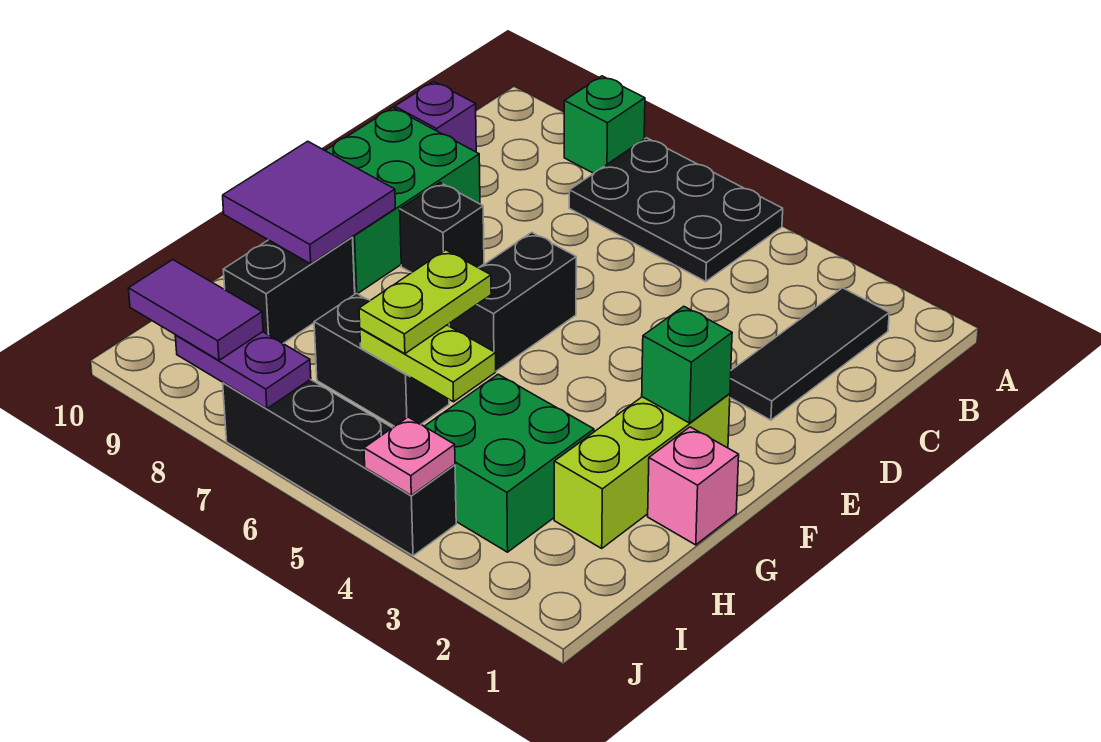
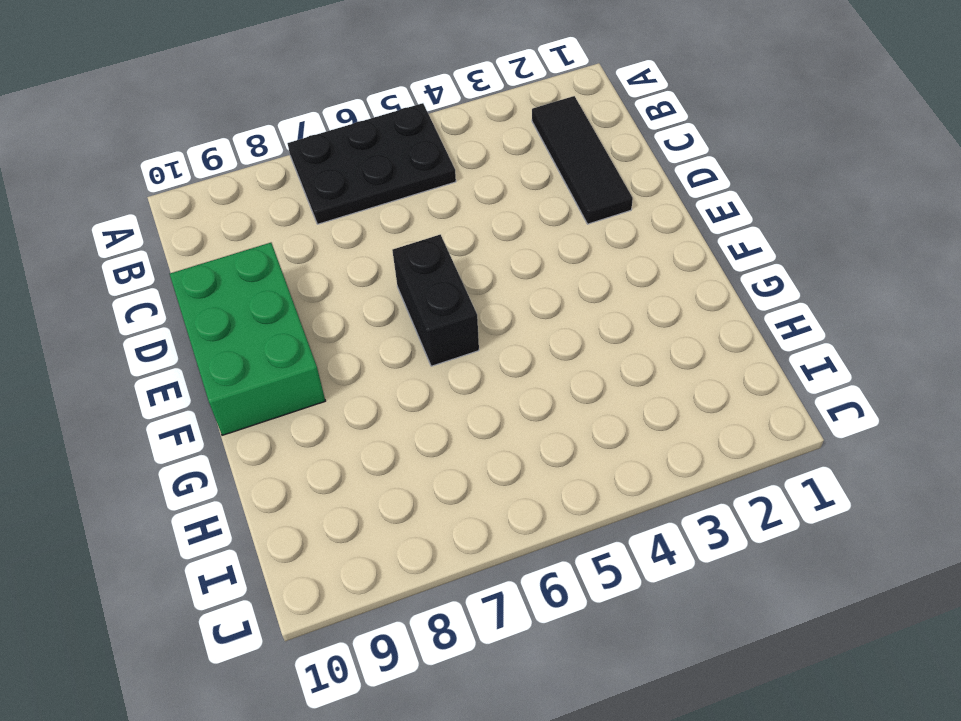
none -> green brick A8 level 1
none -> purple brick C10 level 1
none -> black brick E8 level 1

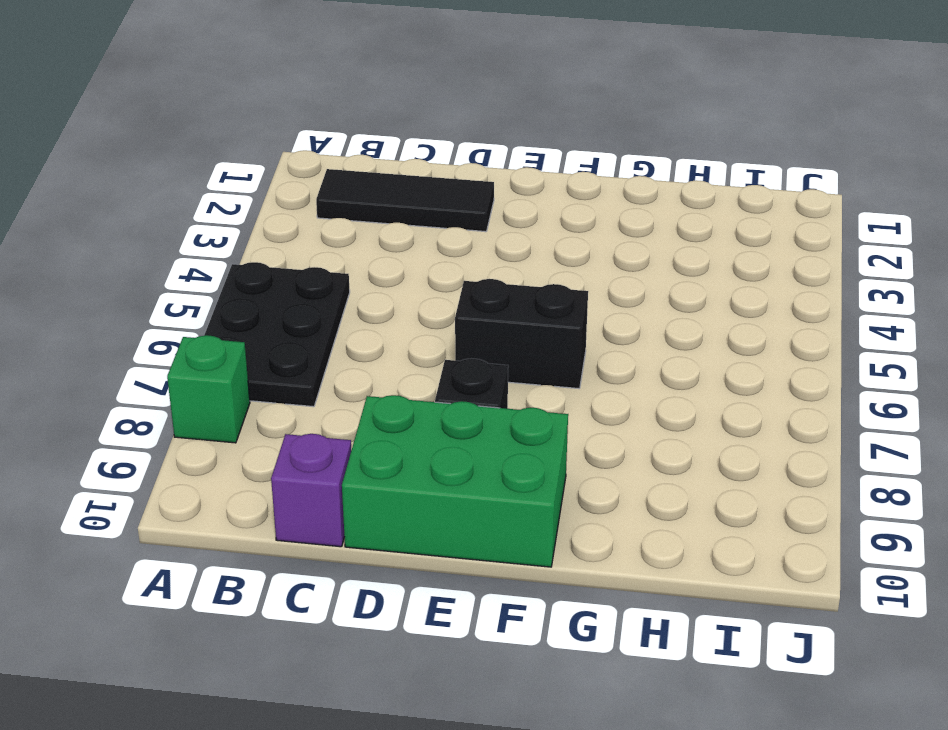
none -> lime brick F2:H2 level 1
none -> pink brick G1 level 1
none -> black brick G9:H9 level 1

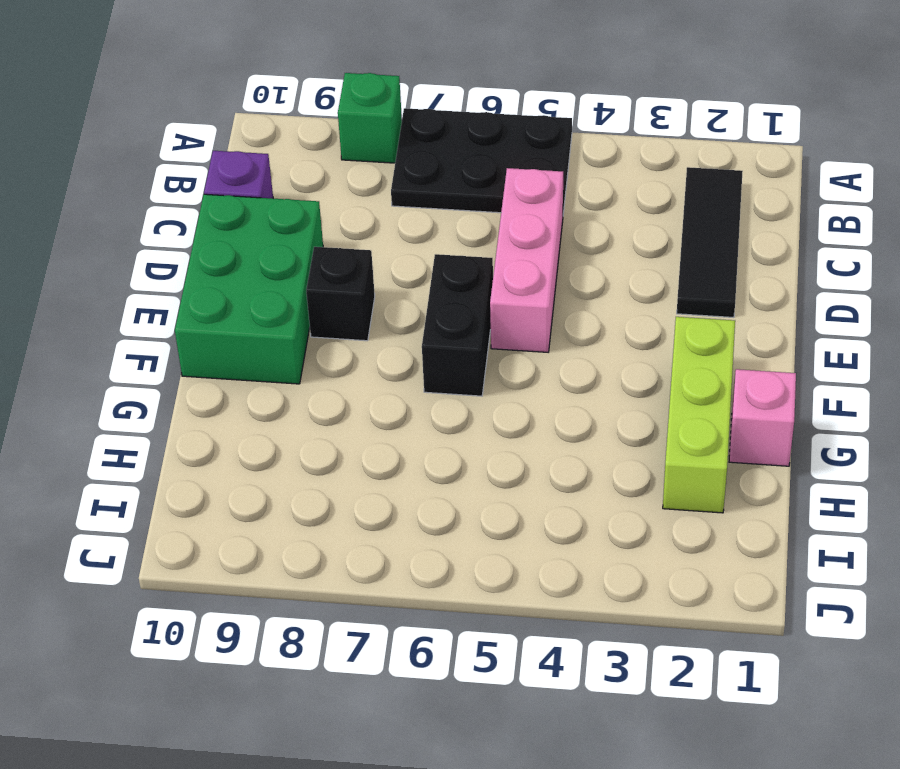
pink brick C5:E5 level 1 -> none
none -> black brick G9:H9 level 1
none -> green brick H3:I4 level 1
none -> black brick H6:H7 level 1

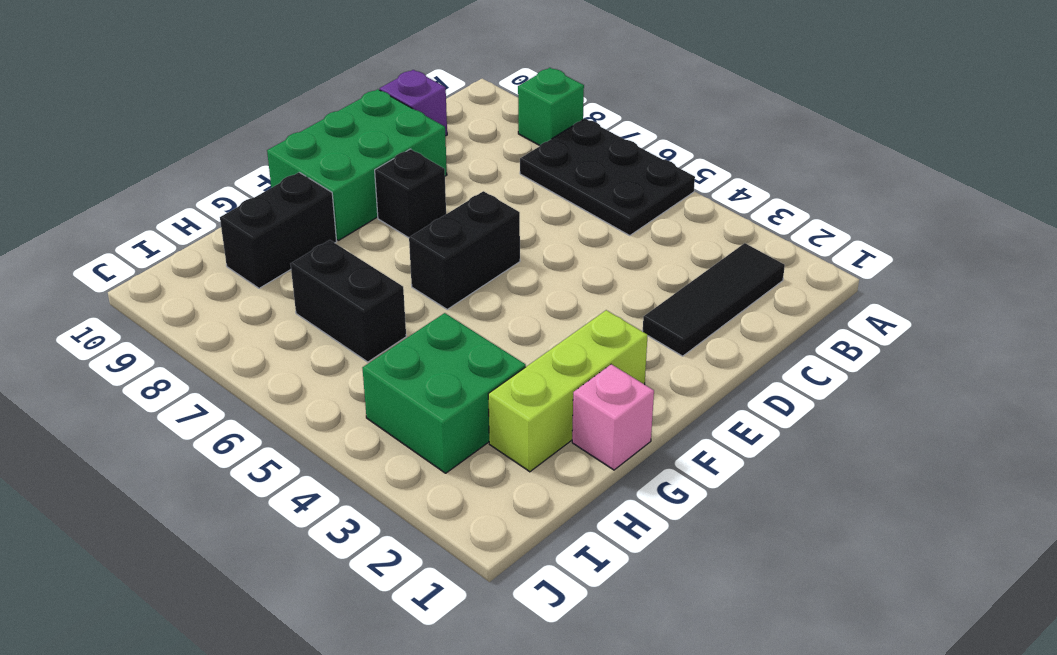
none -> black brick J4:J7 level 1
none -> green brick F2 level 2
none -> purple tile F9:G10 level 2

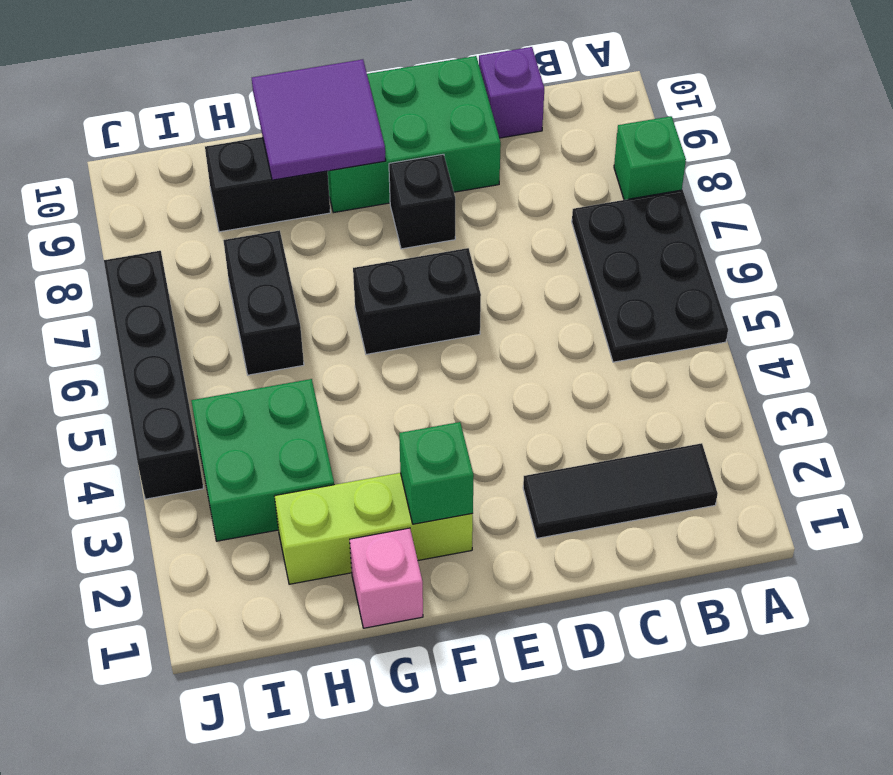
none -> lime plate H5:H6 level 2
none -> pink plate J4 level 2
none -> purple plate J7:J8 level 2

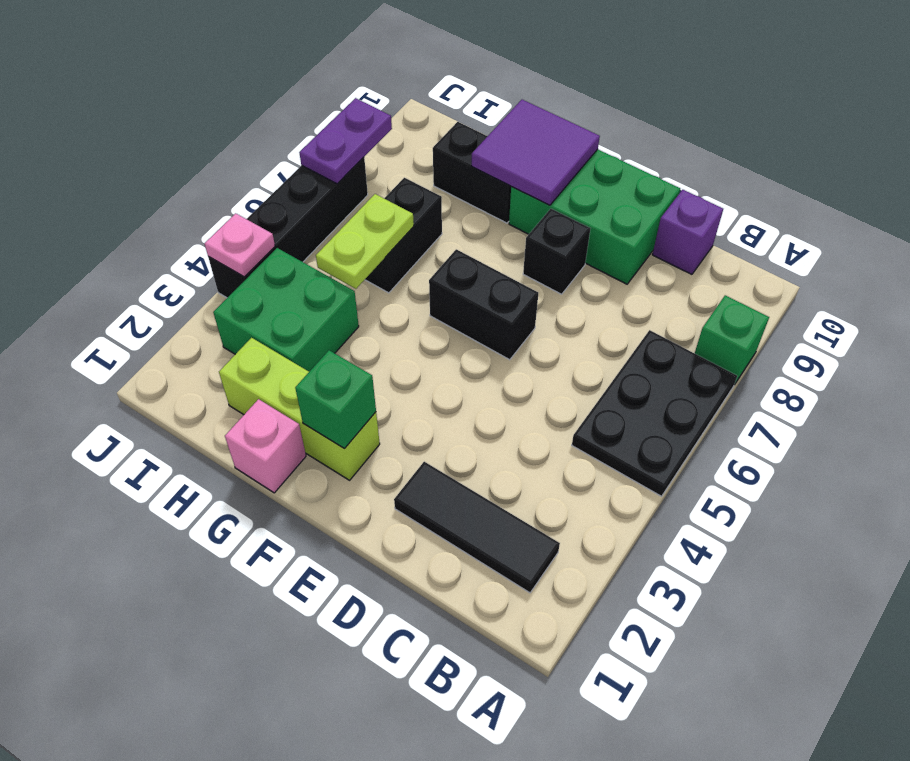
none -> lime plate G6:H6 level 3
none -> purple tile J8:J9 level 3

